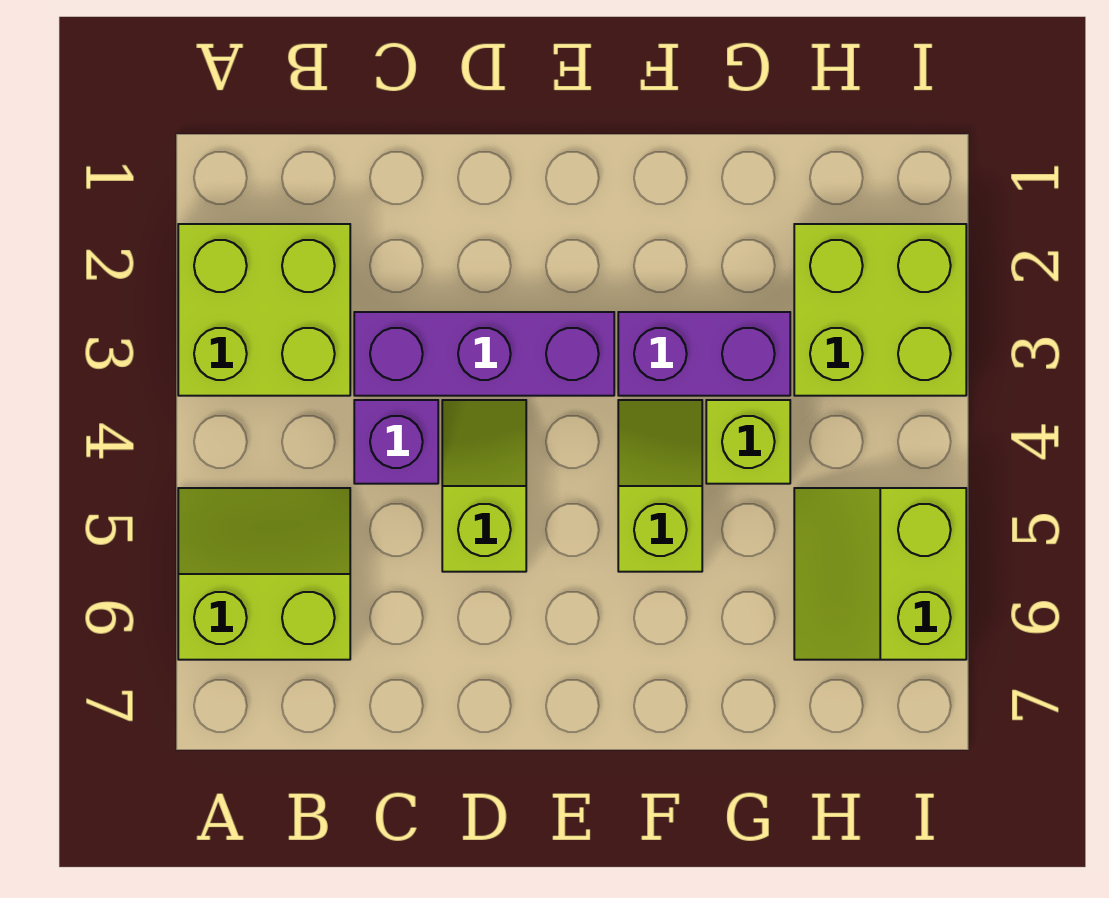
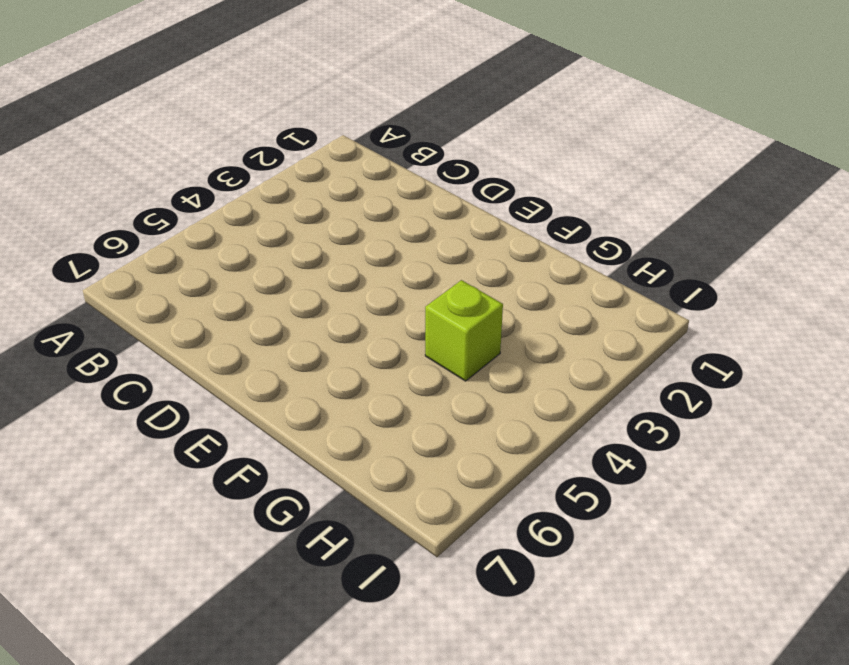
none -> lime brick A2:B3 level 1
none -> lime slope A5:B6 level 1 top 6

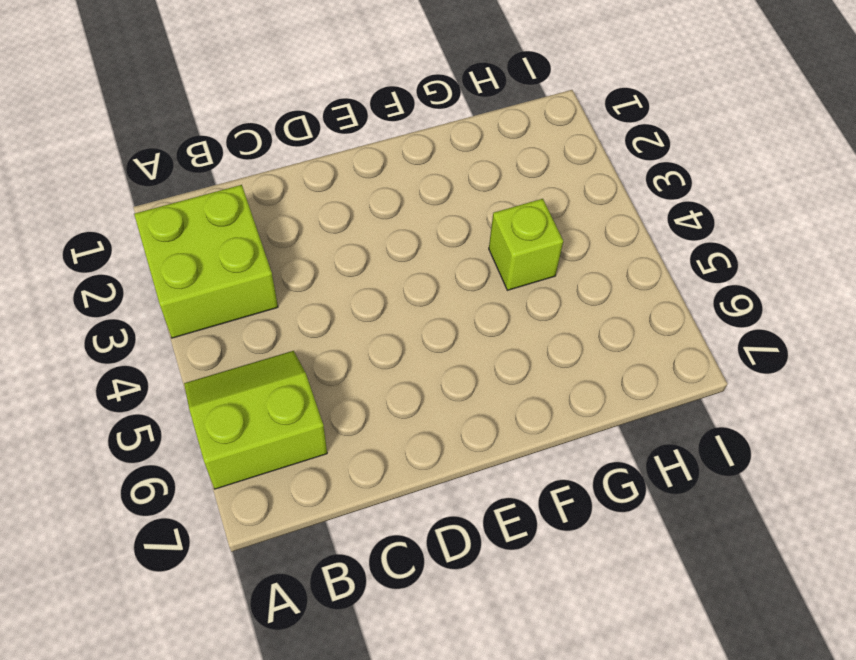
none -> purple brick C3:E3 level 1
none -> purple brick C4 level 1

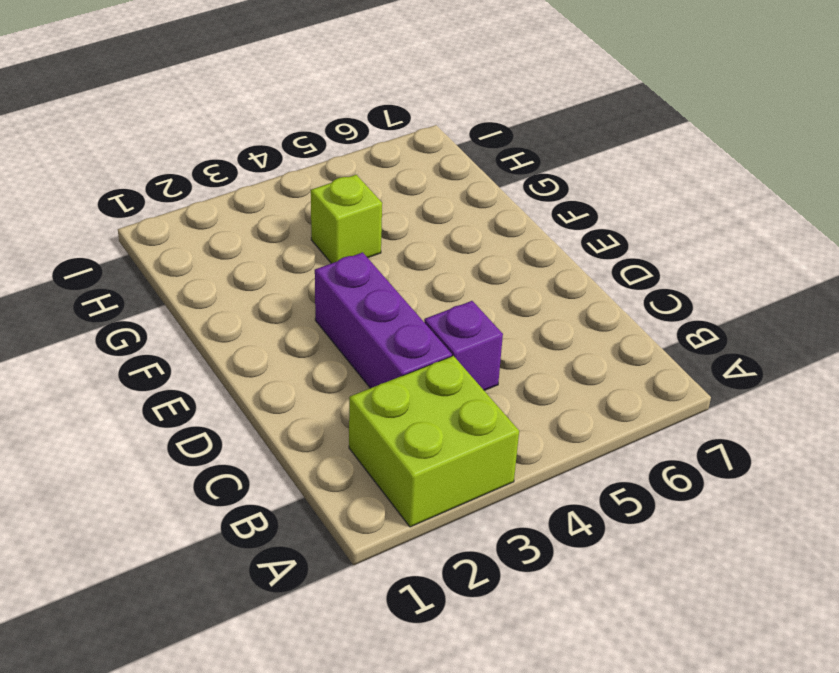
none -> lime slope A5:B6 level 1 top 6
none -> lime slope D4:D5 level 1 top 5

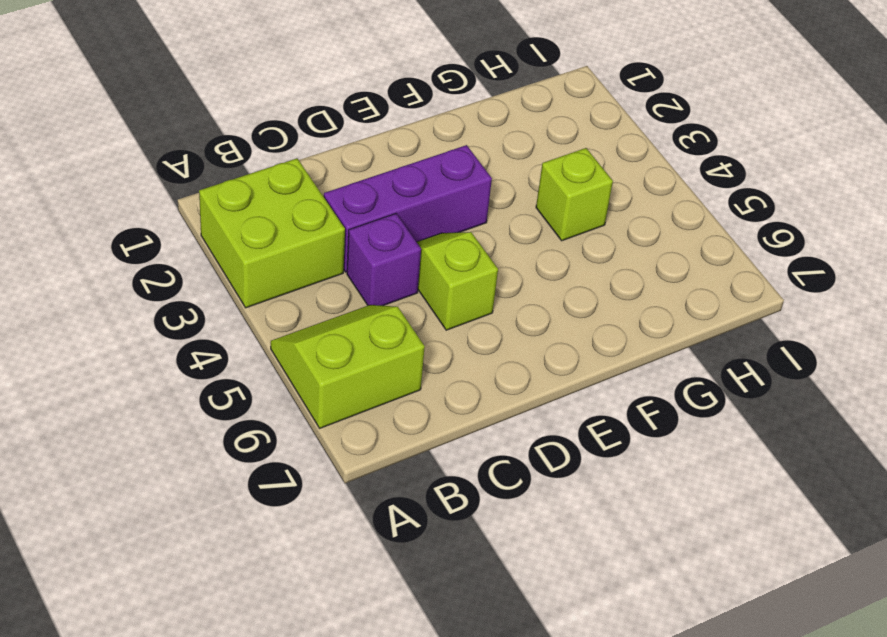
none -> purple brick F3:G3 level 1
none -> lime slope F4:F5 level 1 top 5

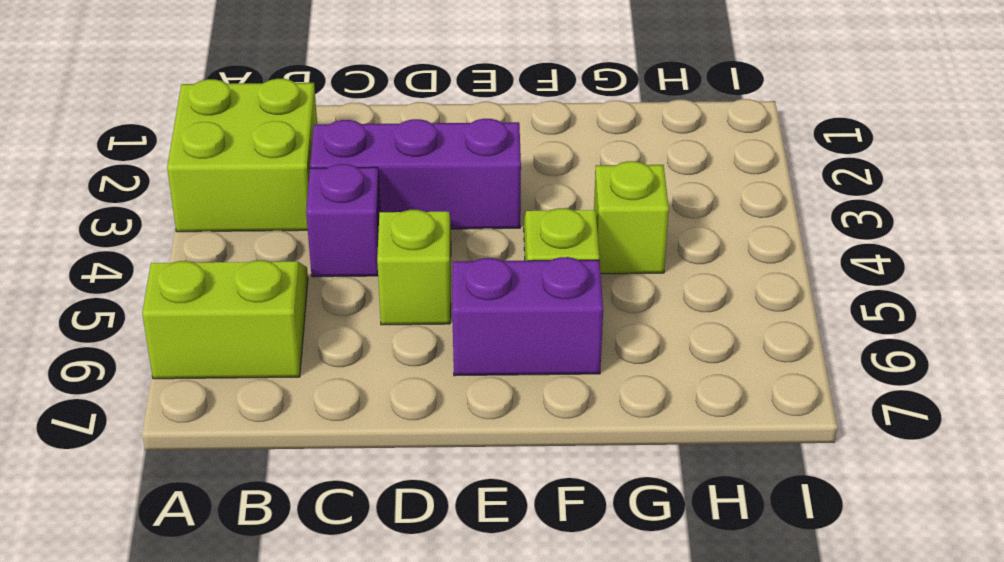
purple brick E6:F6 level 1 -> purple brick F3:G3 level 1
none -> lime brick H2:I3 level 1
none -> lime slope H5:I6 level 1 top I

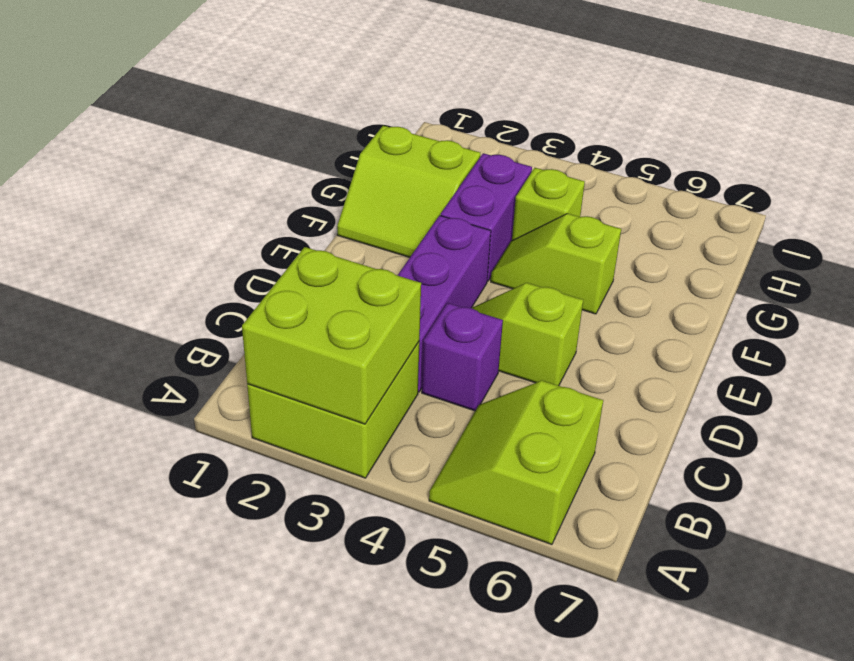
lime brick A2:B3 level 2 -> lime brick H2:I3 level 1
lime slope F1:G2 level 1 top G -> lime slope H5:I6 level 1 top I

